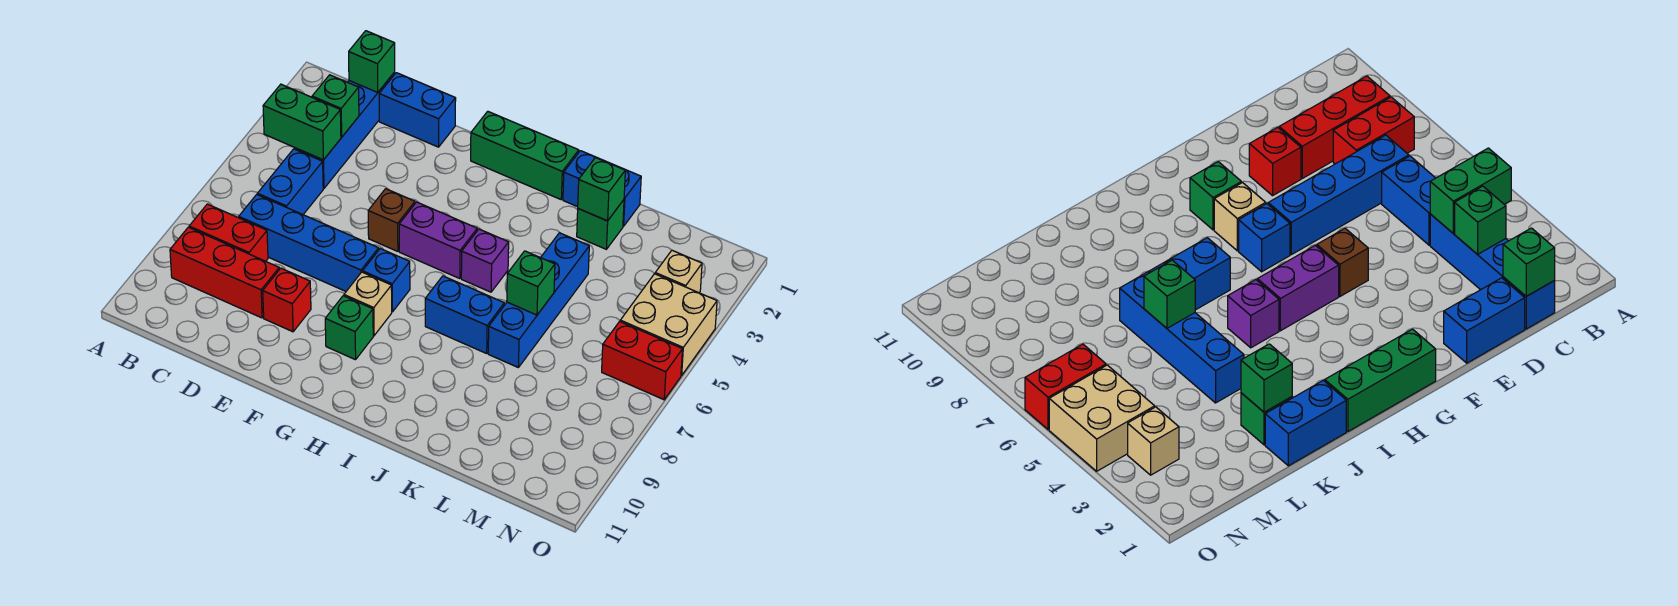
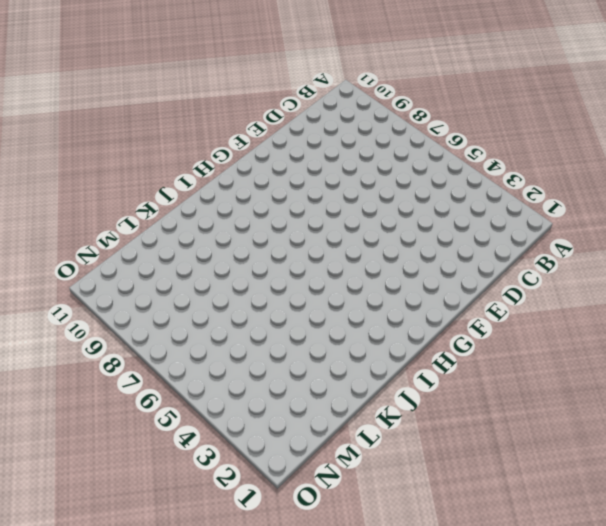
none -> red brick B8:C8 level 1
none -> red brick B9:D9 level 1
none -> blue brick C1:C4 level 1

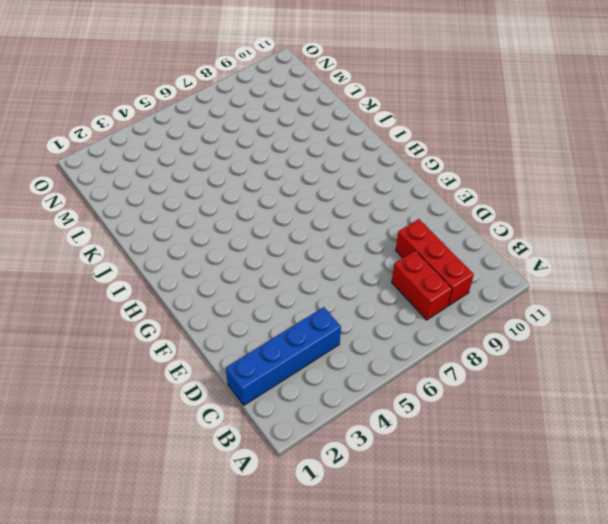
none -> blue brick C5:C6 level 1
none -> blue brick C7:F7 level 1
none -> blue brick D1:E1 level 1

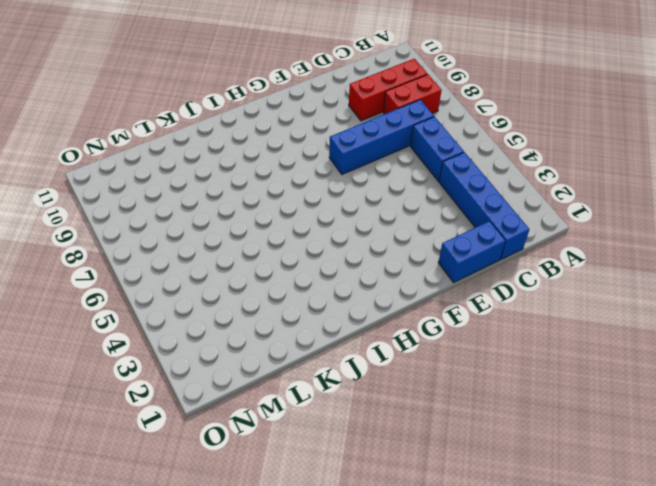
none -> red brick E9 level 1
none -> brown brick F5 level 1
none -> green brick G1:I1 level 1

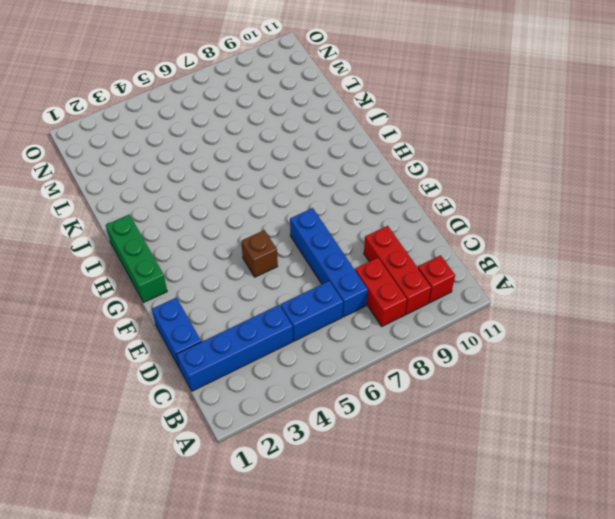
red brick B10 level 1 -> red brick E9 level 1
none -> purple brick G5:H5 level 1
none -> blue brick G7 level 1
none -> tan brick G8 level 1

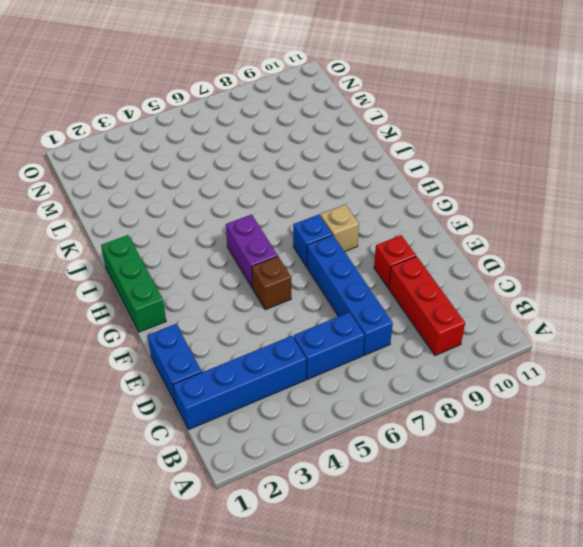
none -> red brick B8:C8 level 1
none -> green brick G9 level 1
none -> purple brick I5 level 1

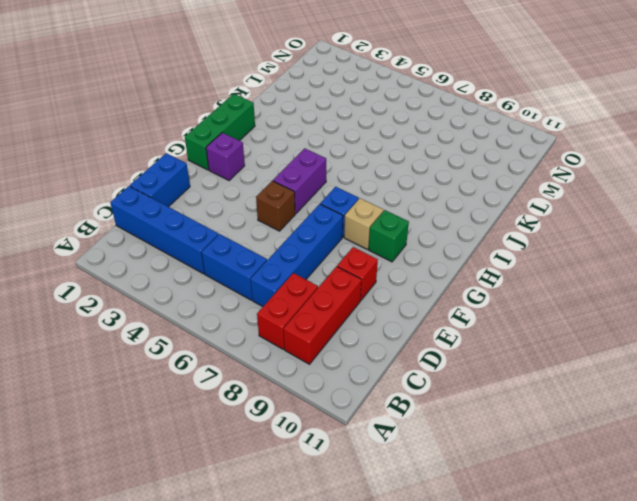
purple brick G2 level 1 -> purple brick I5 level 1
none -> blue brick I7:J7 level 1
none -> blue brick J1:K1 level 1
none -> green brick K2 level 1

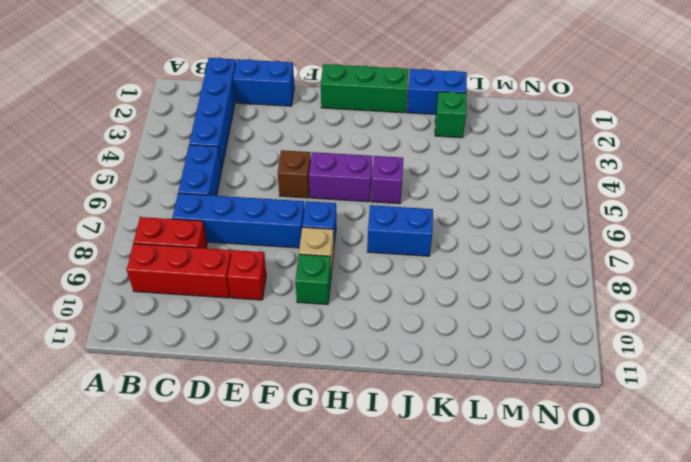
none -> blue brick K4:K7 level 1
none -> tan brick N3 level 1
none -> tan brick N4:O5 level 1

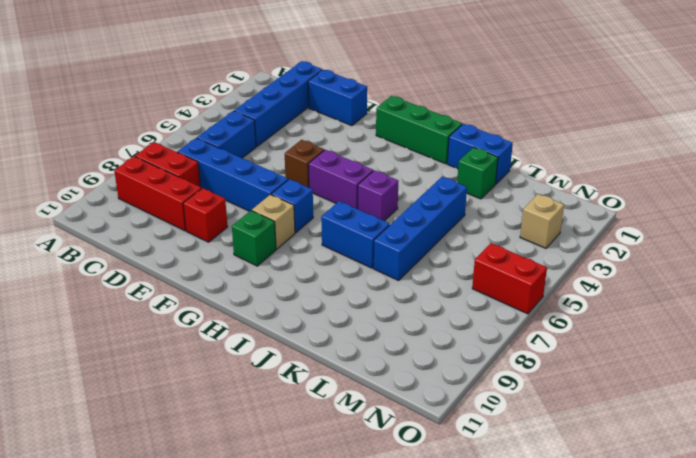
none -> tan brick N4:O5 level 1
none -> green brick B4:C4 level 2
none -> green brick C1 level 2

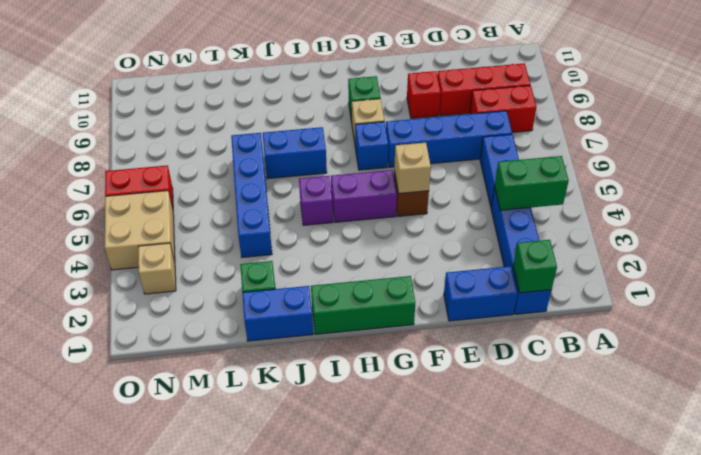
tan brick F5 level 2 -> none
none -> green brick C3 level 2
none -> green brick K2 level 2
none -> green brick K6 level 2

